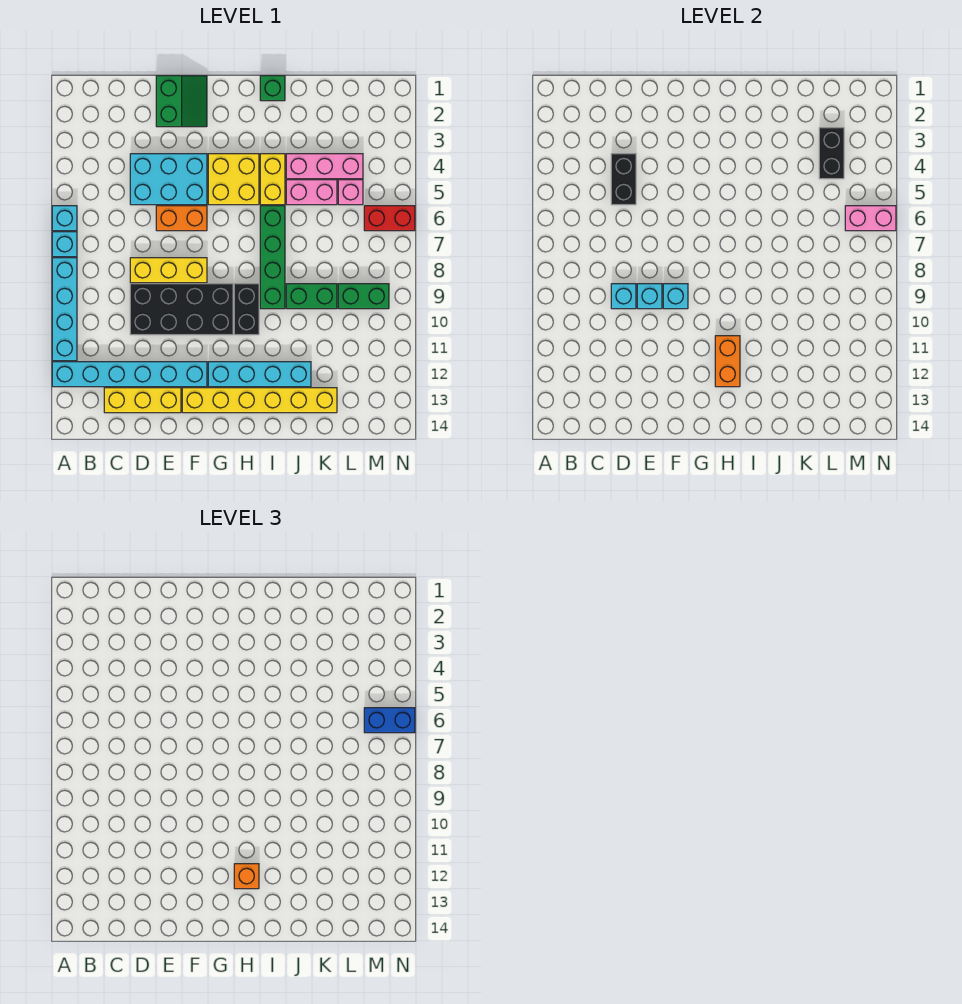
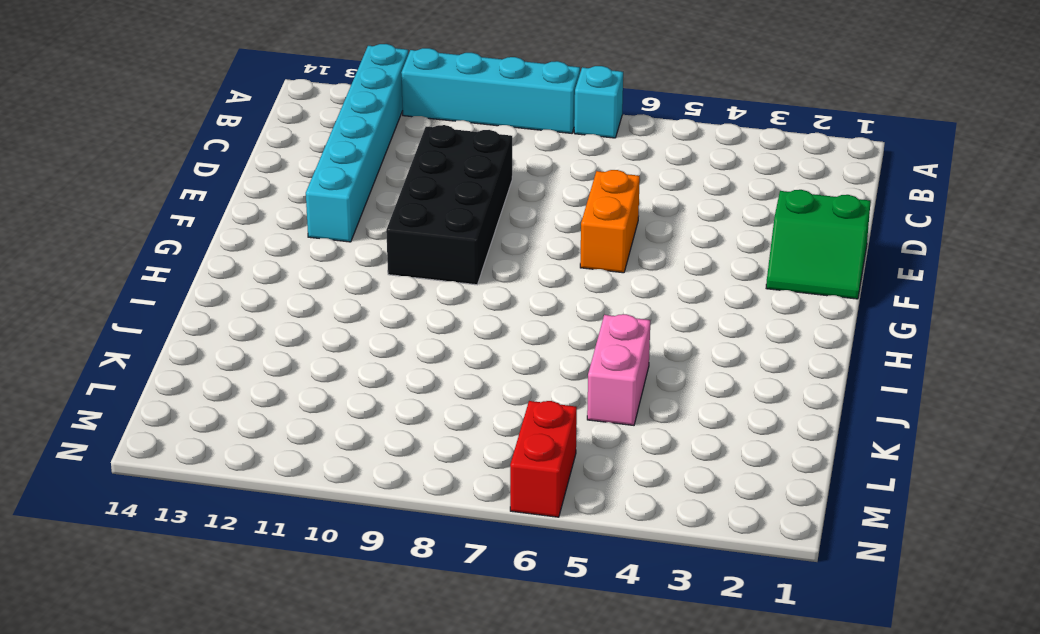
none -> cyan brick A6 level 1
none -> yellow brick C13:E13 level 1
none -> cyan brick D4:F5 level 1
none -> yellow brick D8:F8 level 1

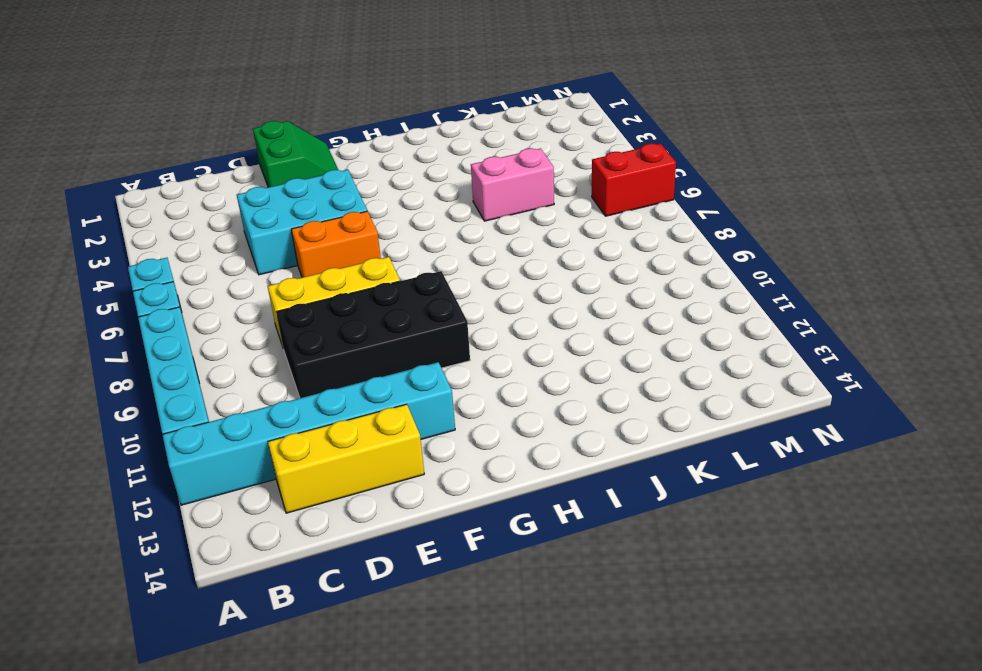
none -> yellow brick F13:K13 level 1
none -> yellow brick G4:H5 level 1
none -> cyan brick G12:J12 level 1
none -> black brick H9:H10 level 1

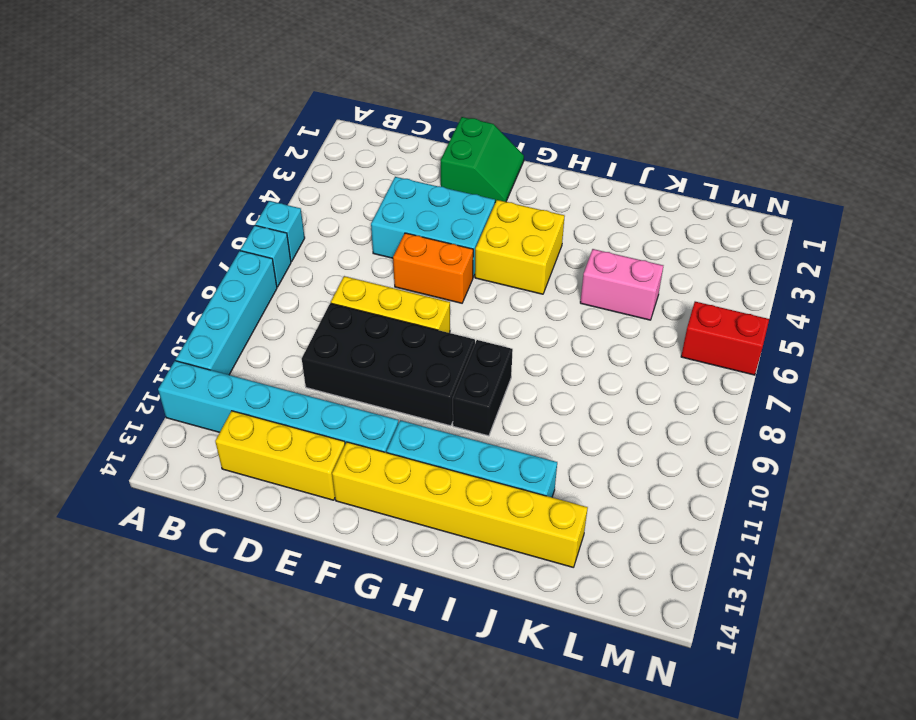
none -> green brick I1 level 1
none -> yellow brick I4:I5 level 1
none -> green brick I6:I9 level 1
none -> pink brick J4:L4 level 1

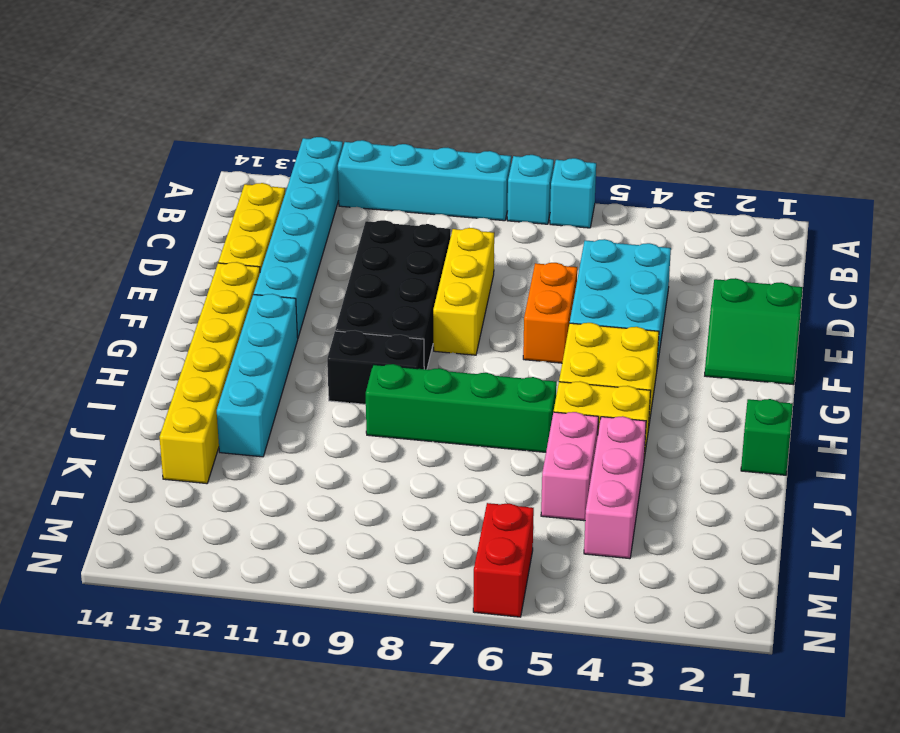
none -> green brick J9:K9 level 1
none -> pink brick L5 level 1
none -> green brick L9:M9 level 1
none -> black brick D4:D5 level 2

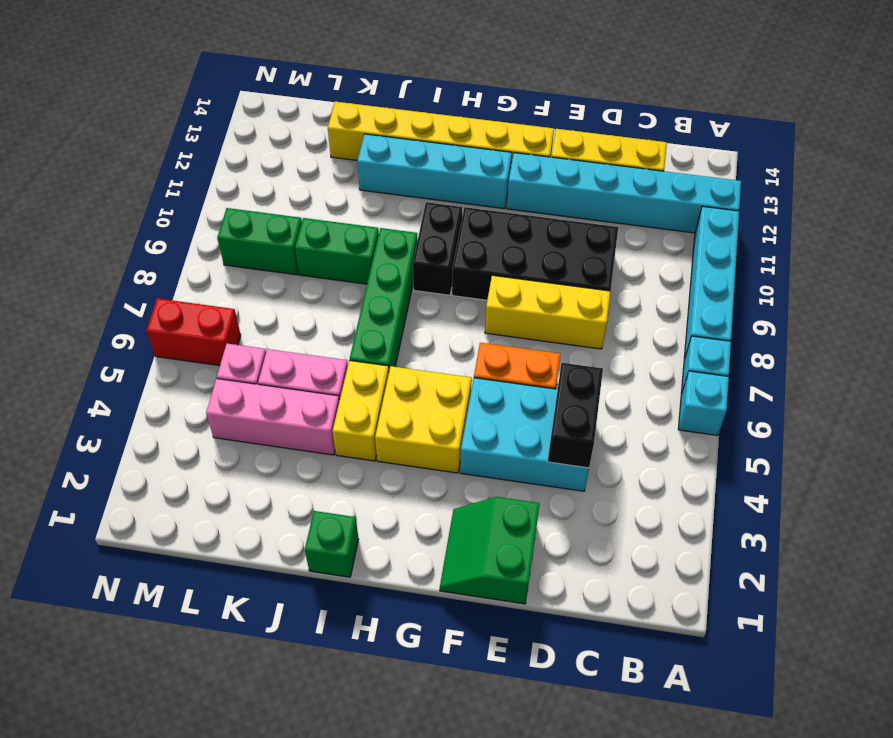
none -> cyan brick D9 level 2
none -> cyan brick E9 level 2
none -> cyan brick F9 level 2
none -> orange brick H11:H12 level 2

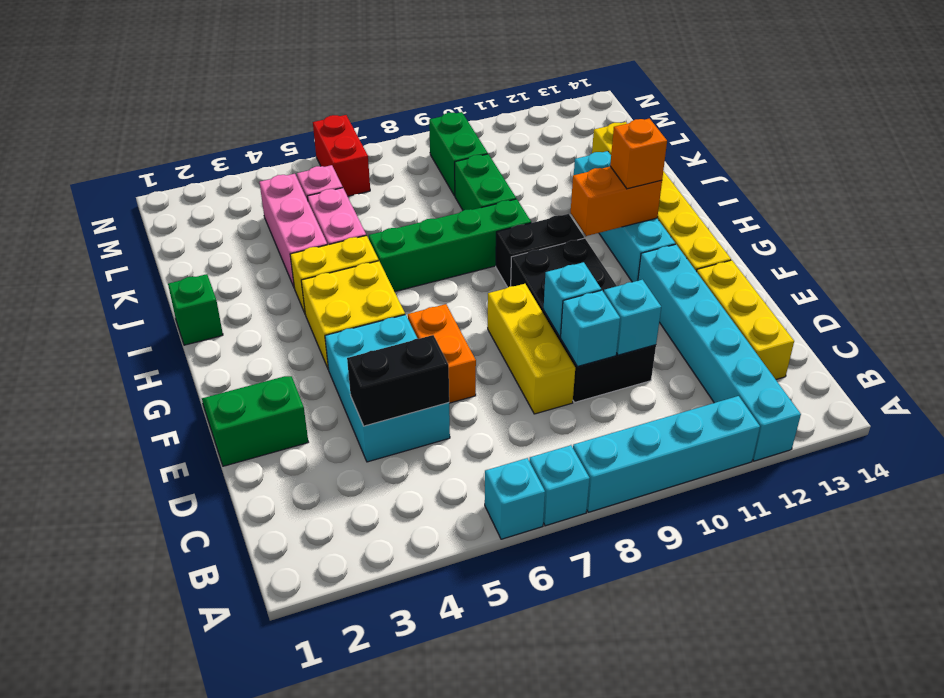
cyan brick D10 level 2 -> cyan brick F9 level 2
none -> black brick L3:L4 level 2
none -> pink brick M6:N6 level 2
none -> blue brick M6:N6 level 3

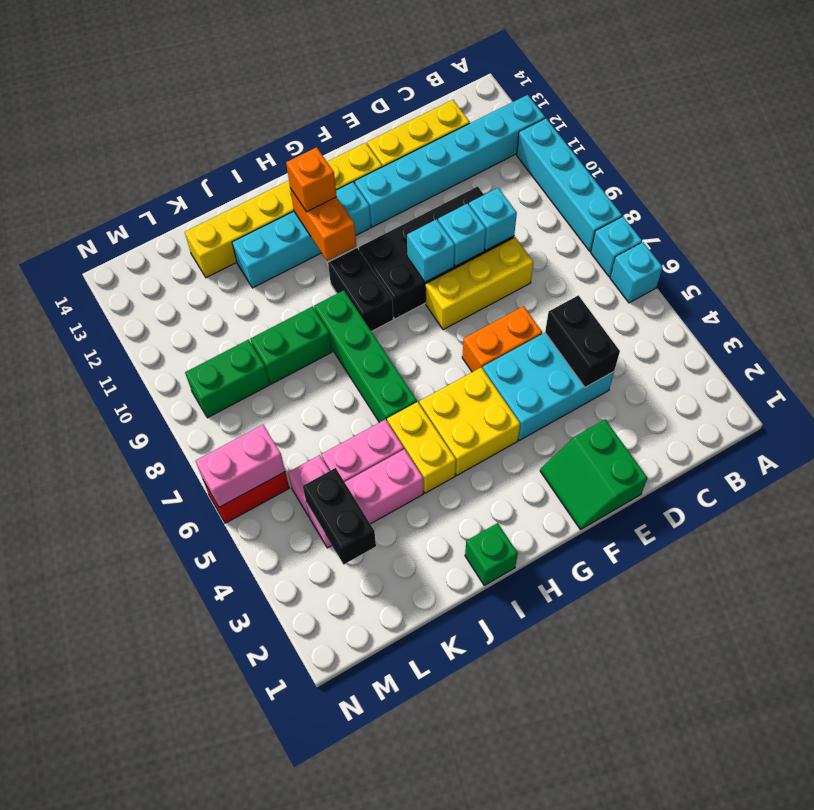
none -> blue brick M6:N6 level 3

